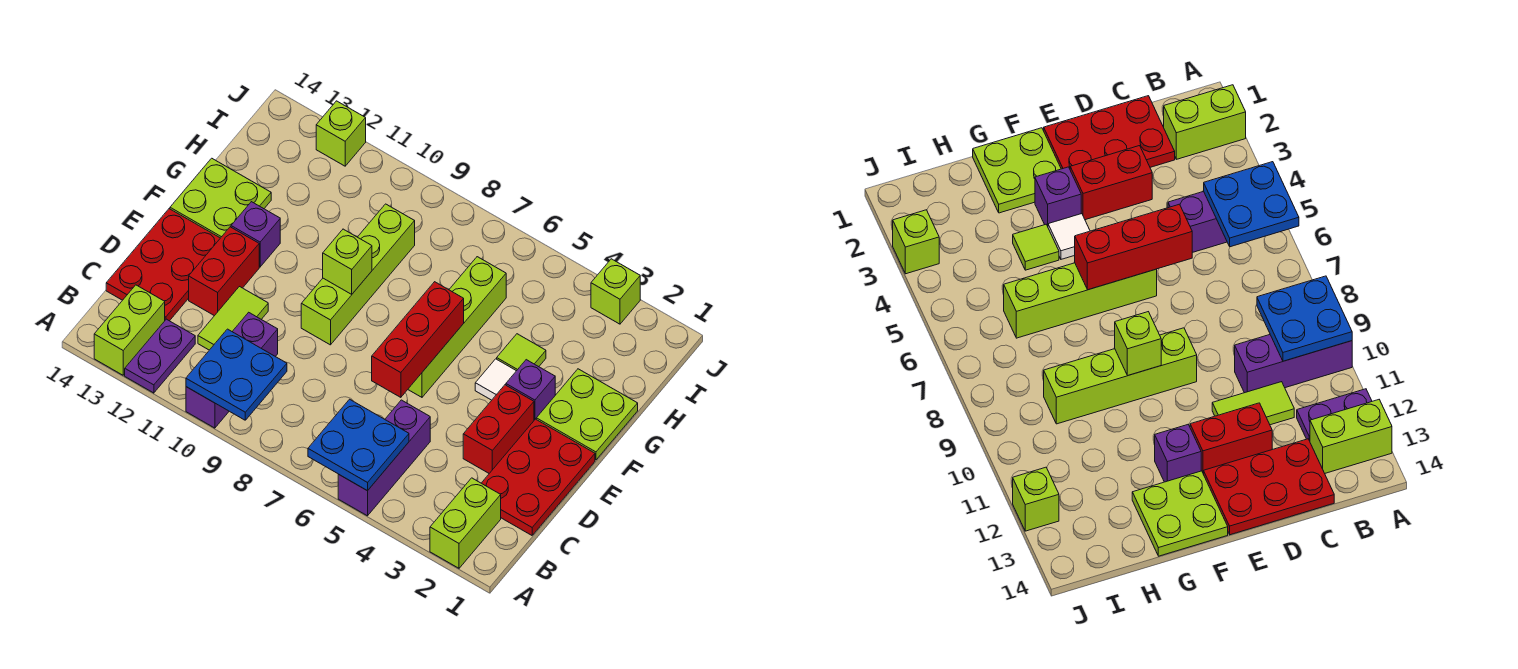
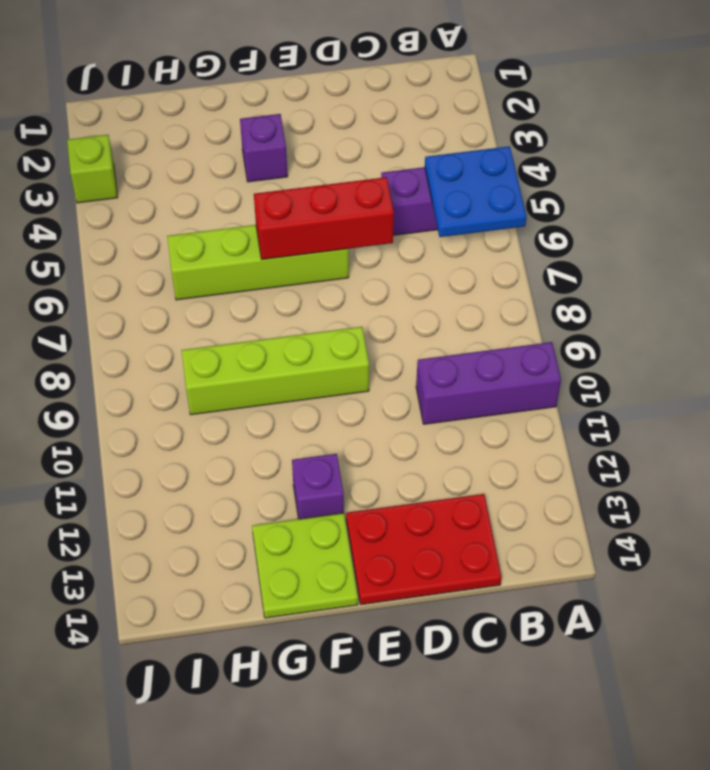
none -> lime brick A2:B2 level 1
none -> purple plate A12:B12 level 1
none -> lime brick A13:B13 level 1

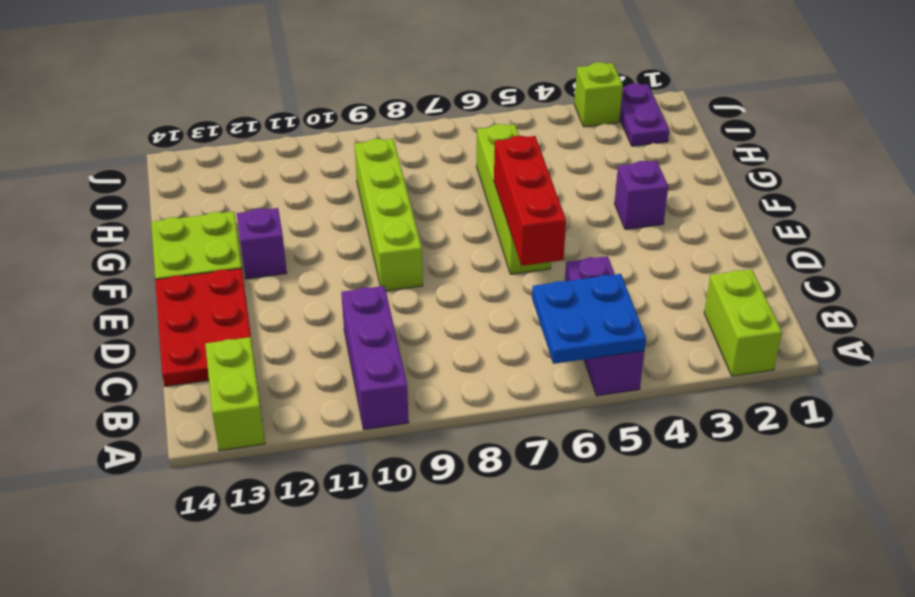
purple plate I2:J2 level 1 -> purple plate A12:B12 level 1
none -> red plate C1:E2 level 1
none -> lime tile C11:D11 level 1
none -> red brick D3:E3 level 1

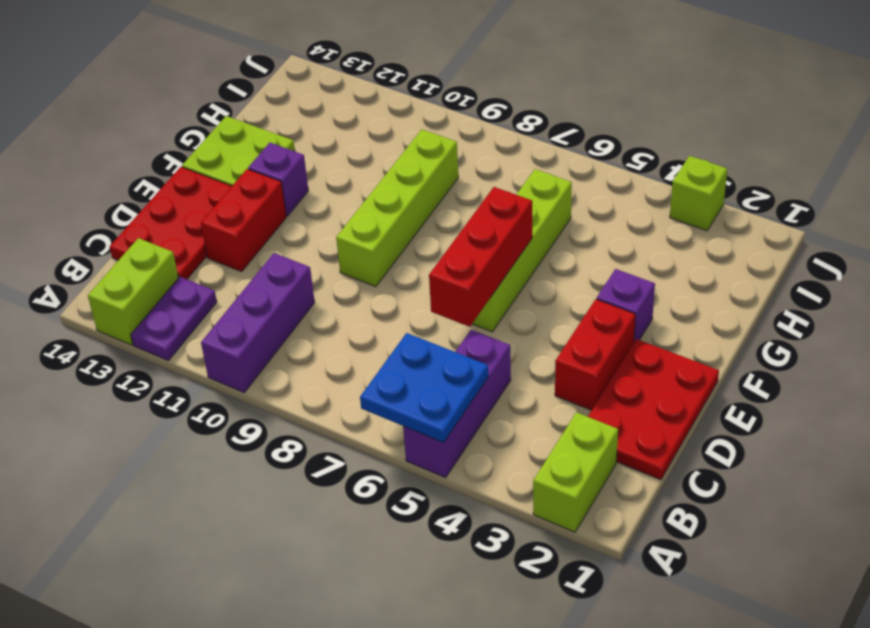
none -> lime tile C11:D11 level 1
none -> lime plate F1:G2 level 1
none -> white tile F4 level 1

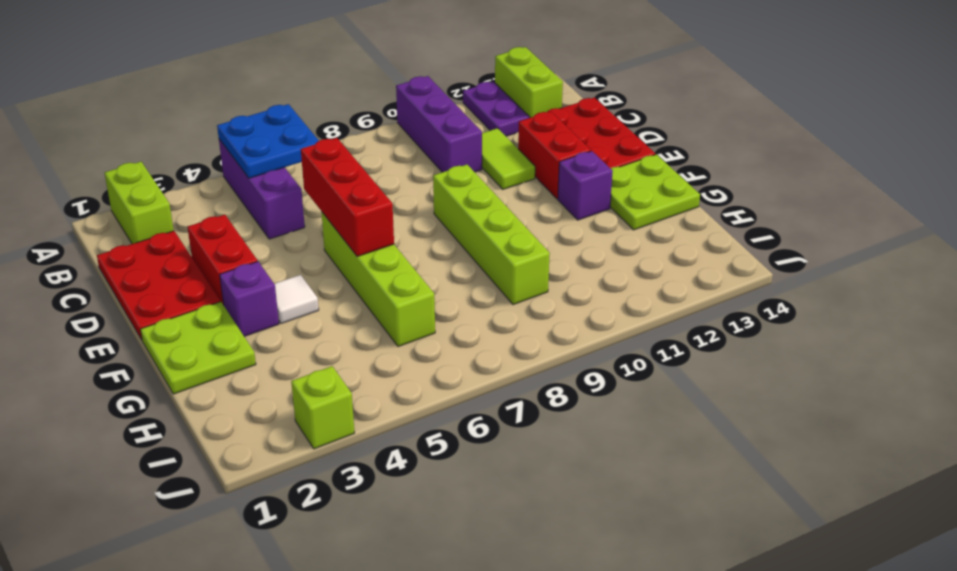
none -> lime tile G4 level 1
none -> lime brick J12 level 1
none -> blue plate A9:B10 level 2

